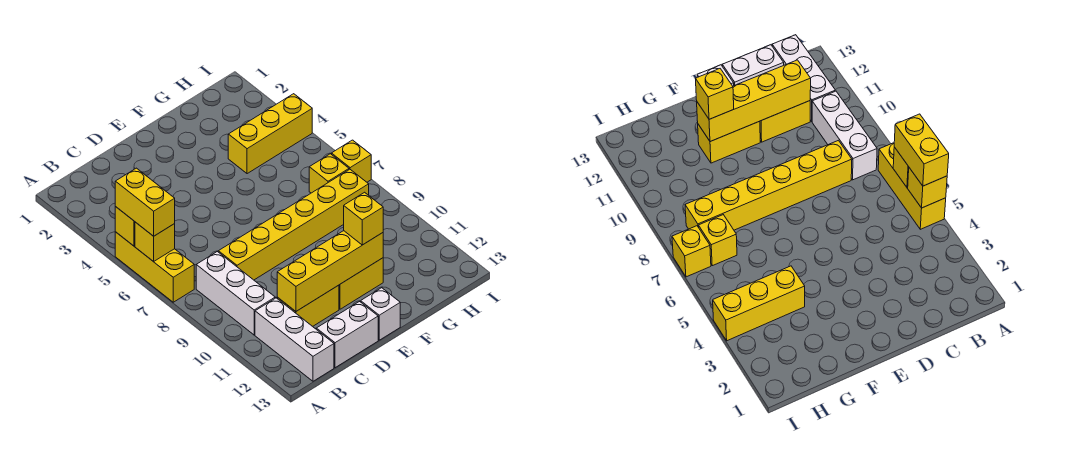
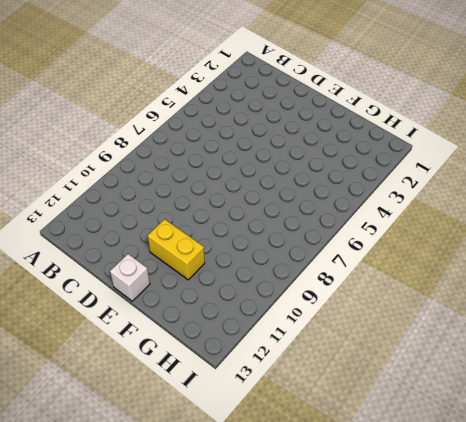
none -> yellow brick A5:A7 level 1
none -> white brick B8:B10 level 1
none -> white brick B11:B13 level 1

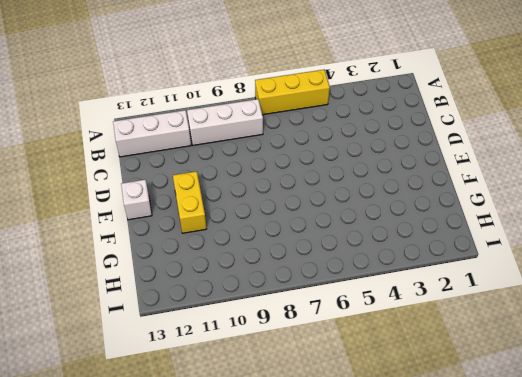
none -> yellow brick C8:H8 level 1
none -> yellow brick C11:D11 level 1
none -> white brick C13:D13 level 1

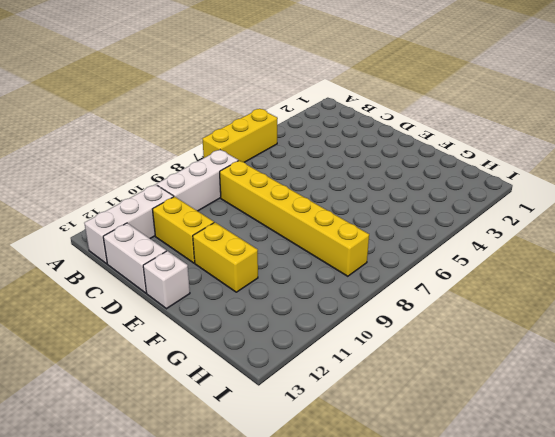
none -> yellow brick G4:I4 level 1
none -> yellow brick H7 level 1
none -> yellow brick I7 level 1

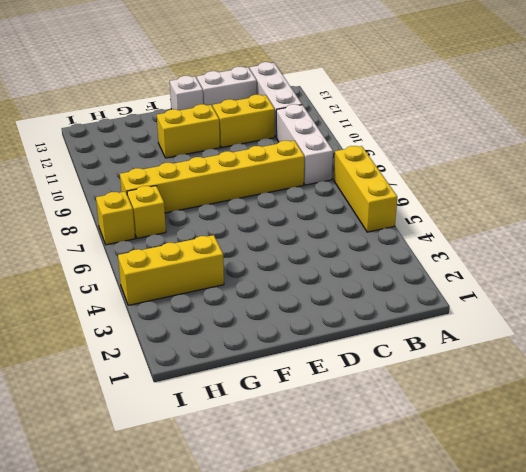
none -> yellow brick A5 level 2
none -> yellow brick A6 level 2
none -> yellow brick C11:F11 level 2

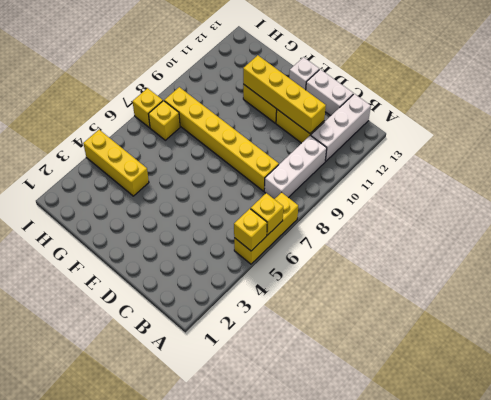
none -> yellow brick A5:A6 level 3
none -> yellow brick F11 level 3

